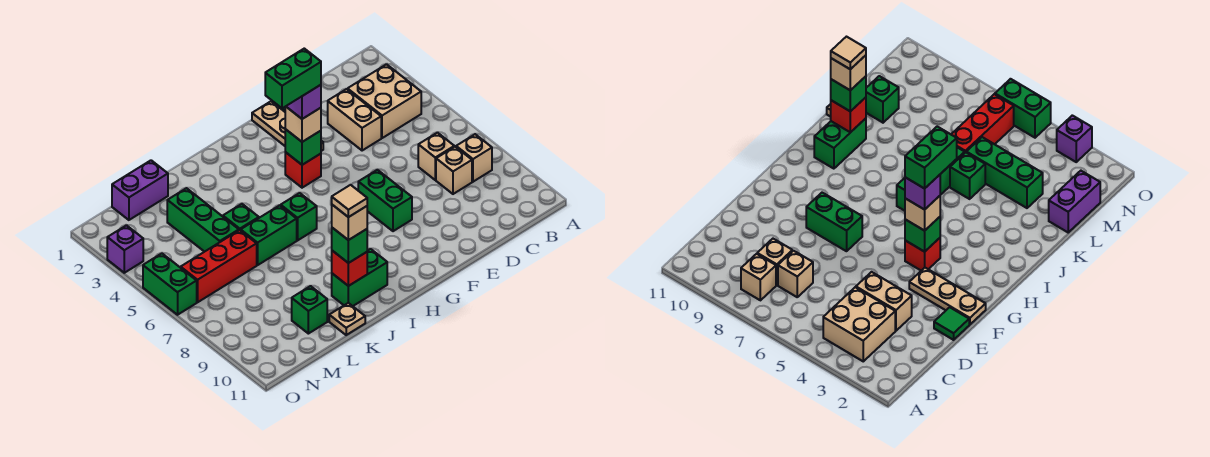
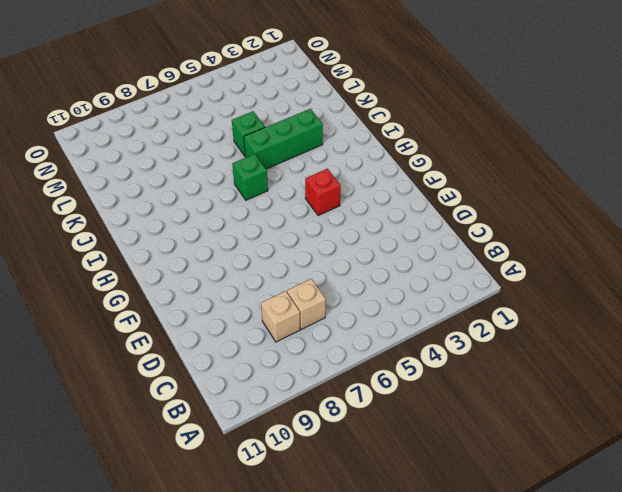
green brick J3:J5 level 1 -> green brick L3:L5 level 1
none -> tan brick B3:C4 level 1
none -> tan brick B8 level 1
none -> tan brick D3:D4 level 1

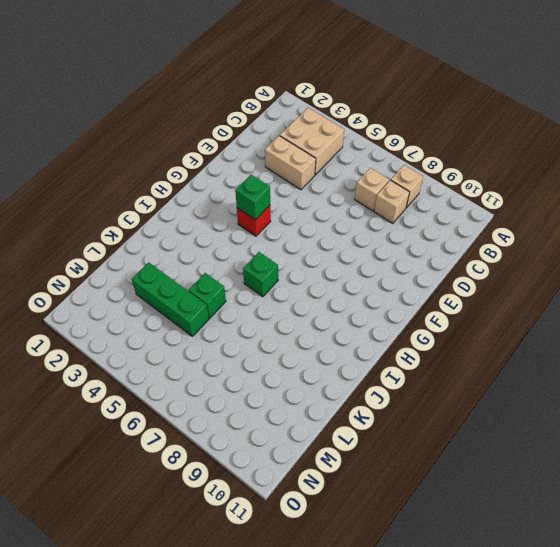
none -> green tile E1 level 1
none -> tan plate F1:F3 level 1
none -> green brick F7:F8 level 1

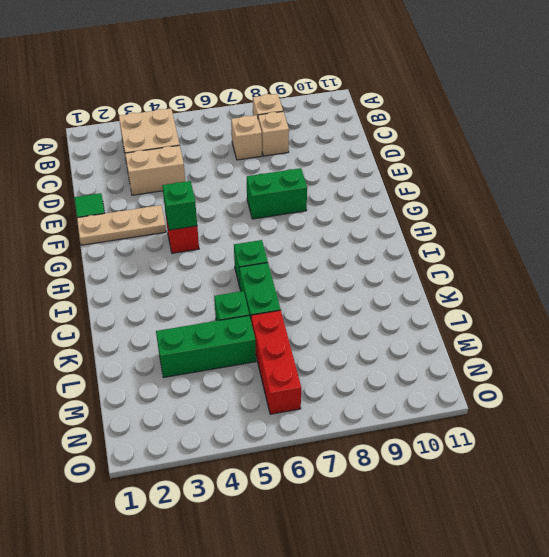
none -> green brick I10:J10 level 1
none -> tan plate K11 level 1
none -> purple brick L1:M1 level 1

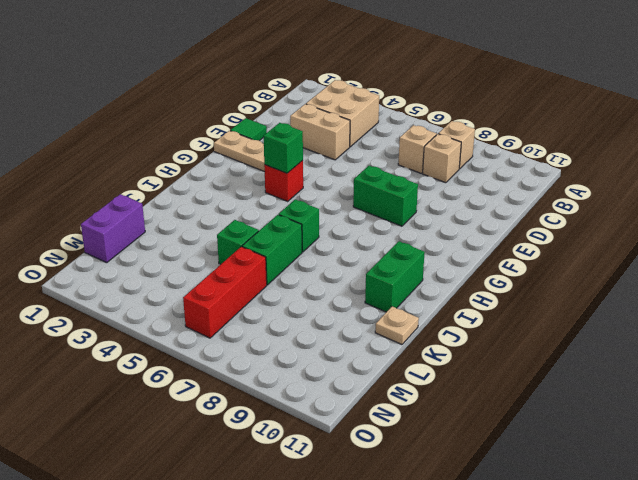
none -> green brick L3:L5 level 1
none -> green brick L10 level 1
none -> purple brick O3 level 1

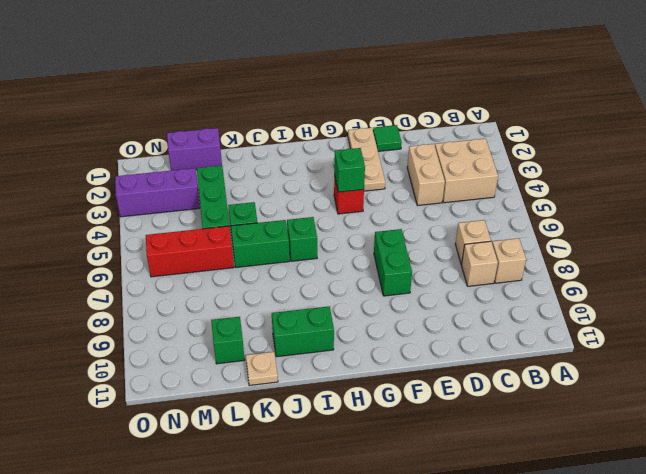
purple brick M3:O3 level 1 -> purple brick O3 level 1
none -> green brick O5:O6 level 1
none -> red brick J10 level 2
none -> tan brick G4 level 3

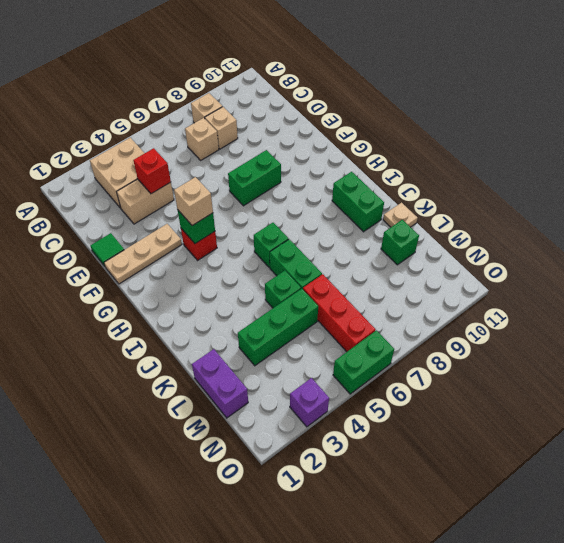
red brick D4 level 2 -> red brick J10 level 2
none -> green brick J10 level 3
none -> purple brick G4 level 4
none -> tan brick J10 level 4

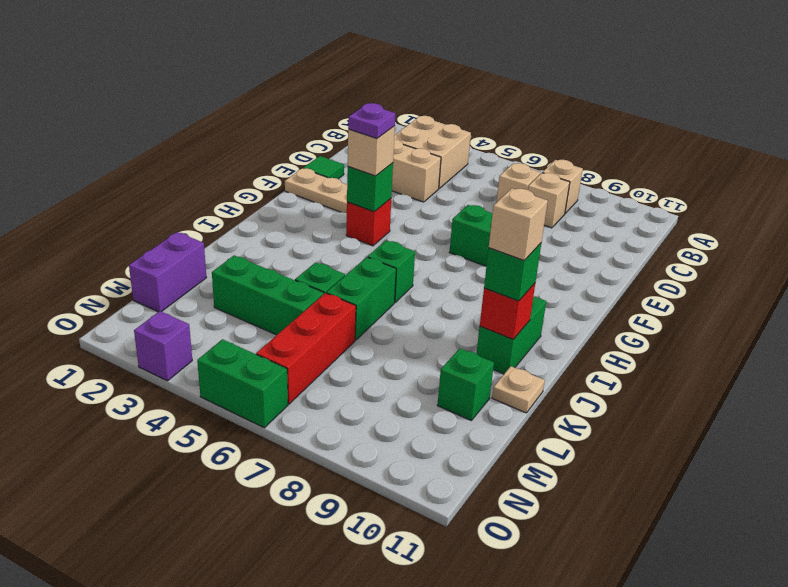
purple plate G4 level 4 -> purple brick G4 level 4
none -> green brick G4:H4 level 5
none -> tan tile J10 level 5

